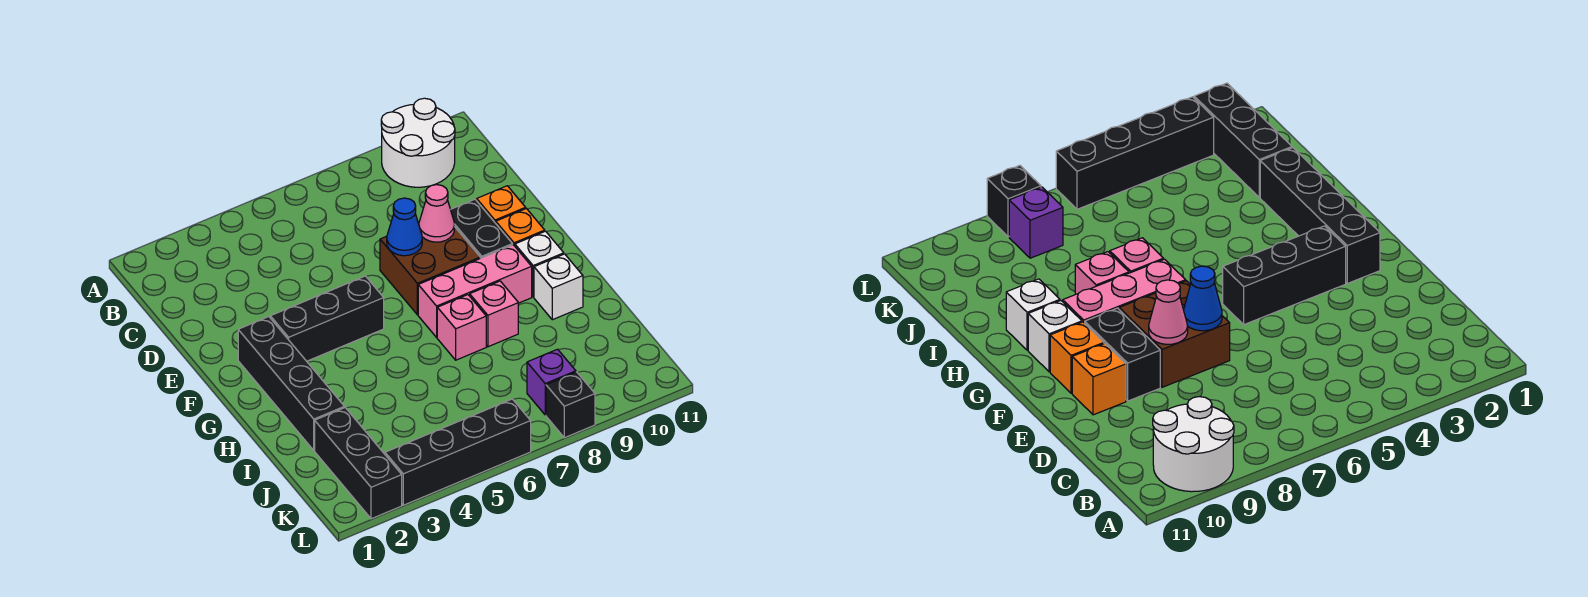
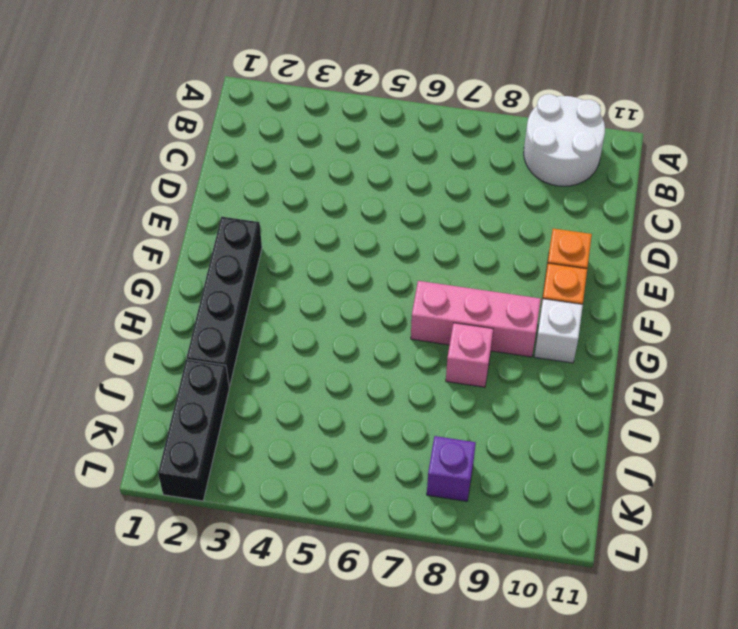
none -> brown brick E7:F8 level 1
none -> black brick E9:F9 level 1
none -> black brick F3:F5 level 1

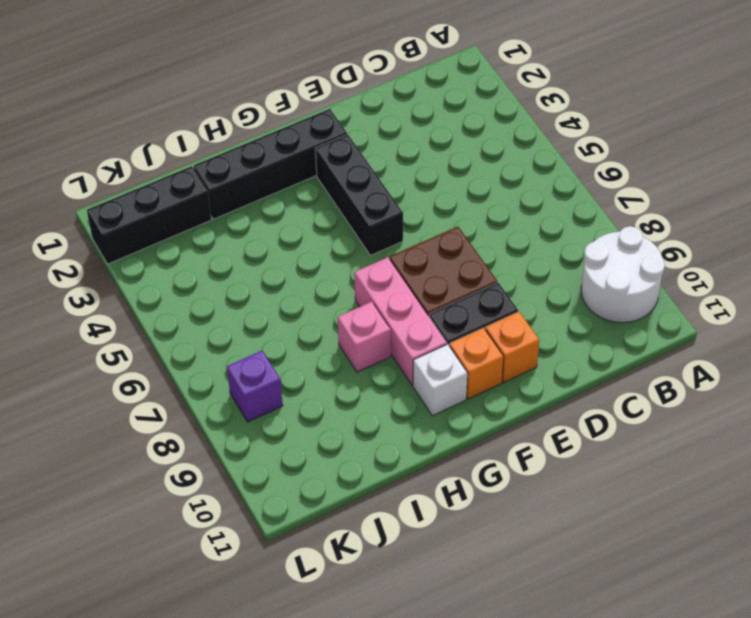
none -> pink brick H7 level 1
none -> white brick H10 level 1
none -> black brick L3:L6 level 1

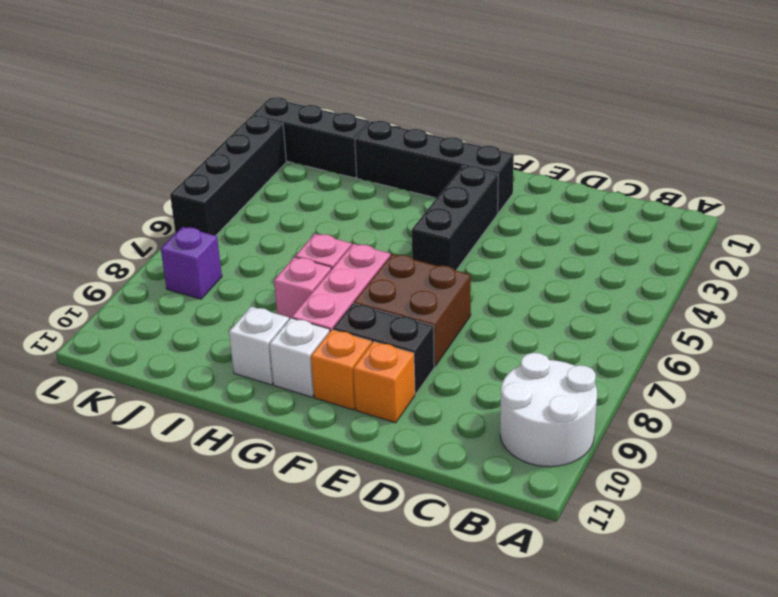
none -> black brick L8 level 1
none -> blue cone E7 level 2
none -> pink cone E8 level 2

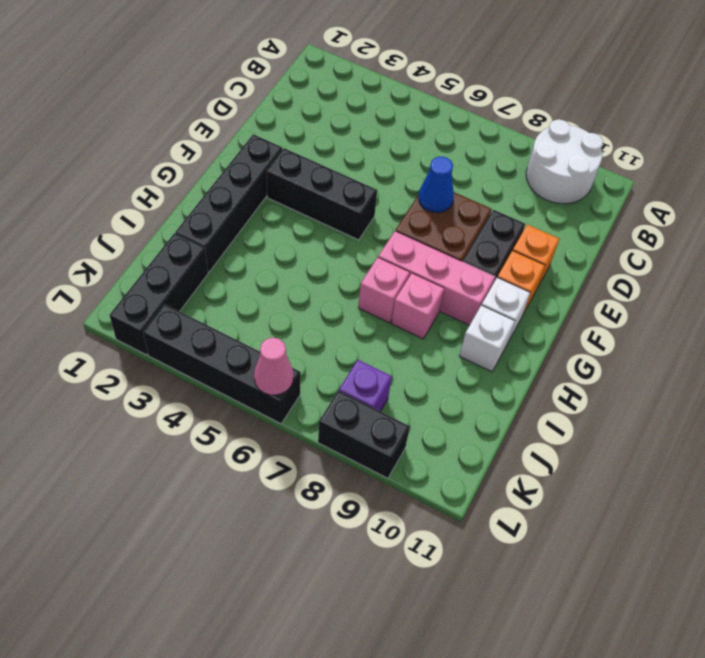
pink cone L6 level 2 -> pink cone E8 level 2
black brick L8:L9 level 1 -> black brick L8 level 1

